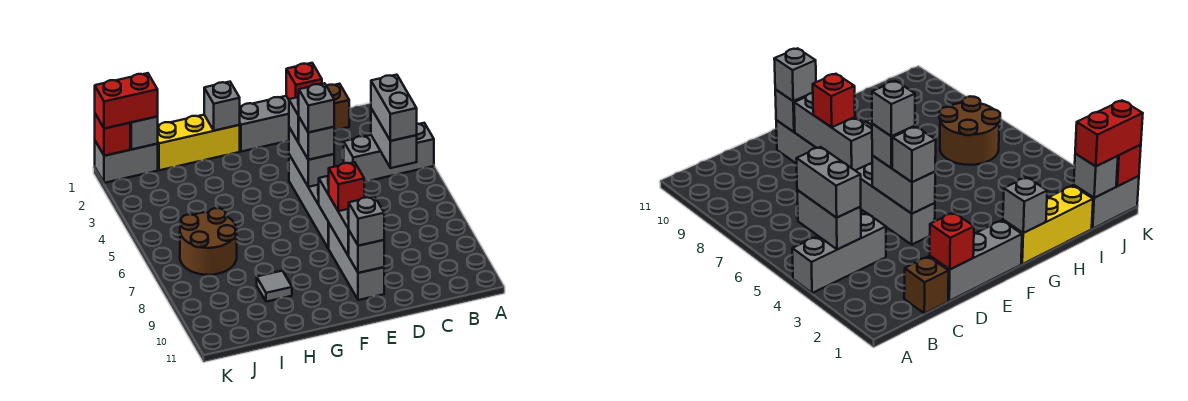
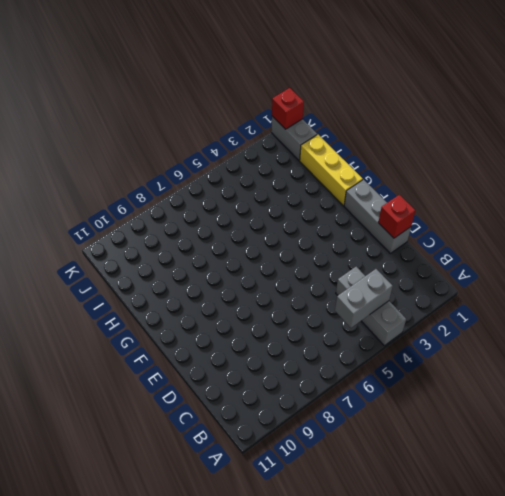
none -> brown brick C1 level 1
none -> grey brick E4:E7 level 1
none -> grey brick E8:E10 level 1

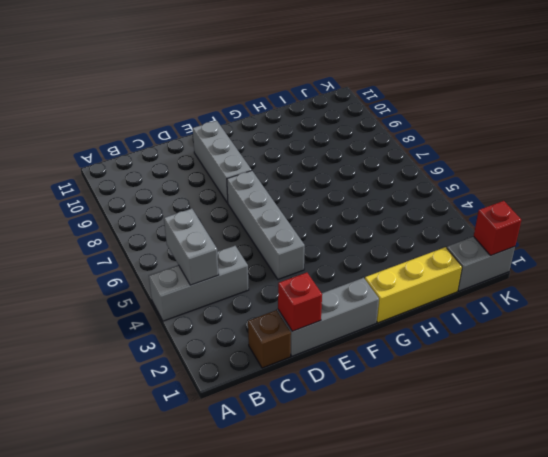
none -> grey tile H9 level 1
none -> brown round brick I6:J7 level 1
none -> grey brick E4:E5 level 2

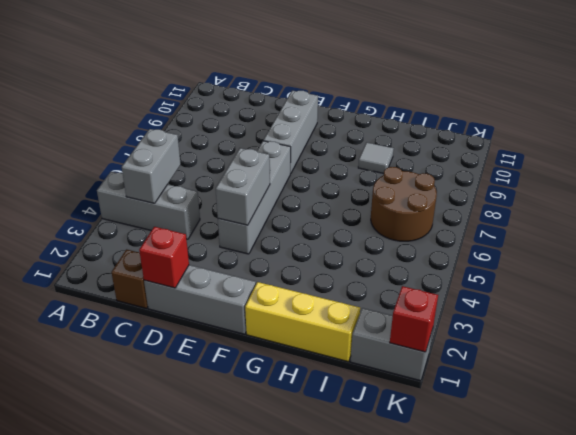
none -> grey brick E7:E9 level 2
none -> grey brick E10 level 2
none -> grey brick G1 level 2

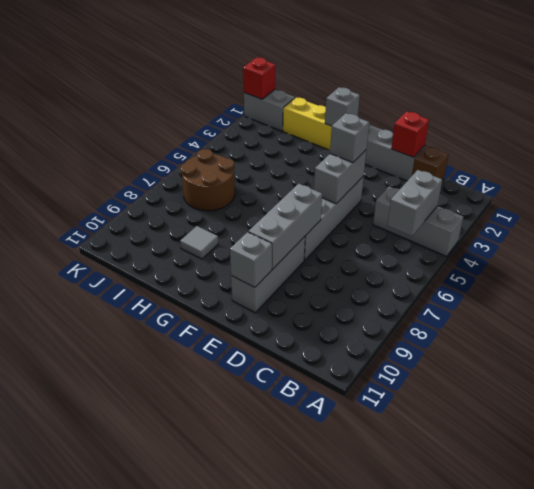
none -> grey brick J1 level 2
none -> grey brick B4:B5 level 3
none -> grey brick E5 level 3

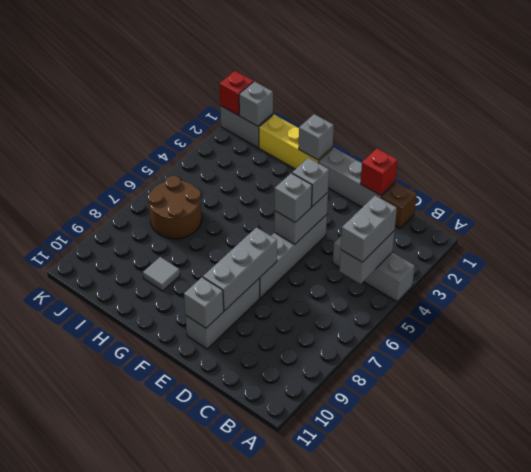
none -> red brick E8 level 3
none -> grey brick E10 level 3
none -> red brick J1:K1 level 3

